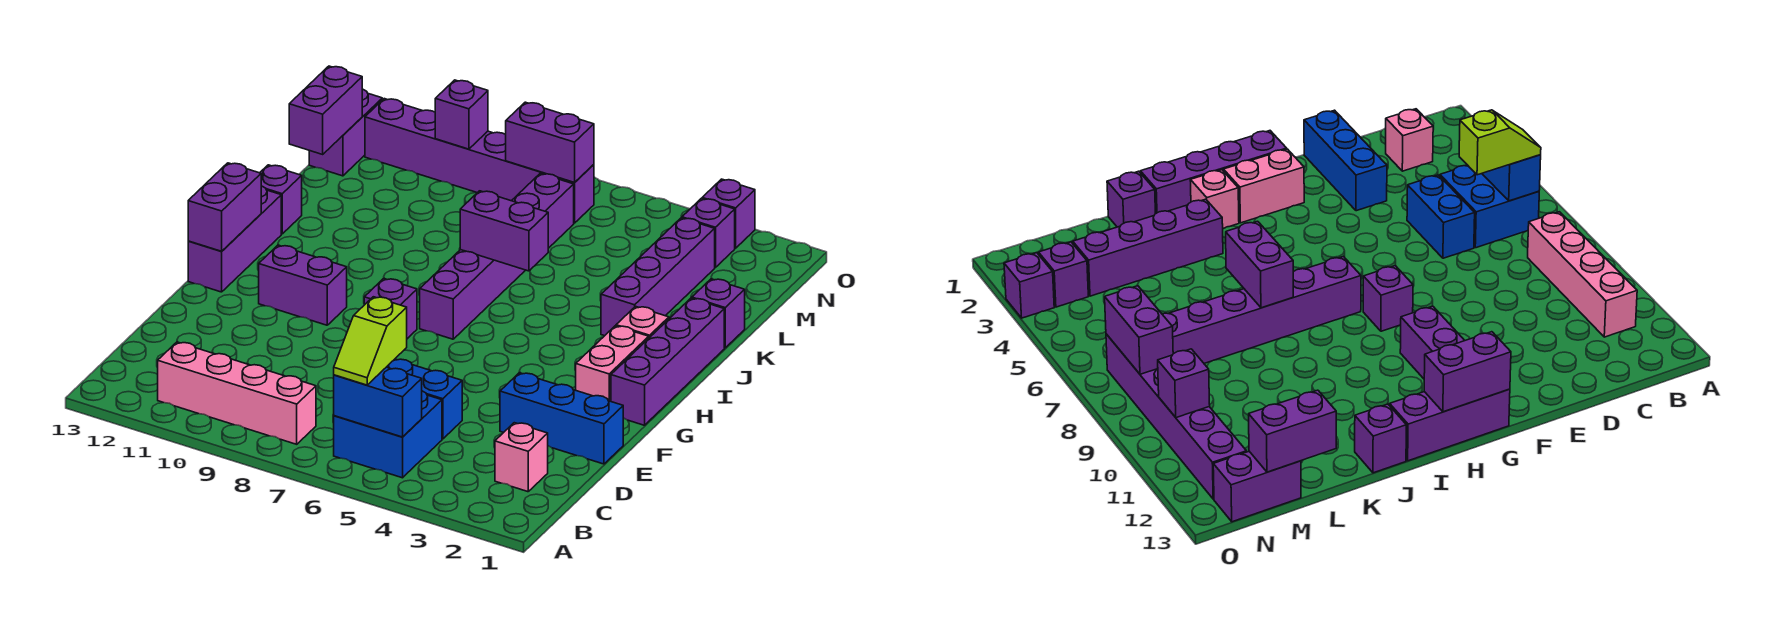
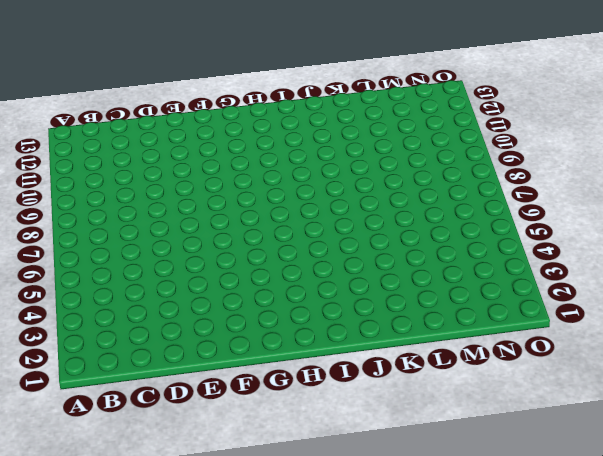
none -> blue brick B5:C6 level 1
none -> pink brick B8:B11 level 1
none -> pink brick C2 level 1

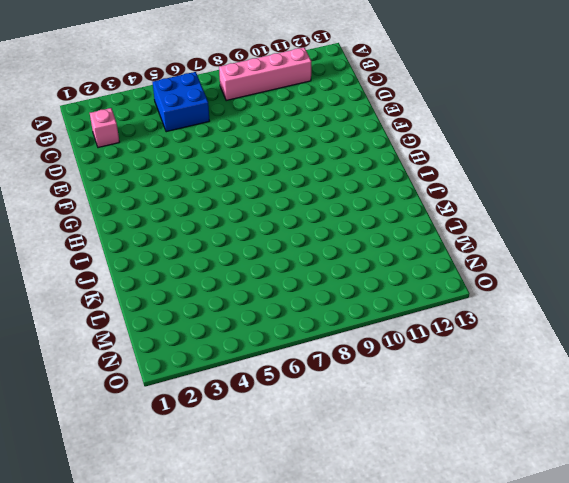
none -> blue brick D5:D6 level 1
none -> blue brick E1:E3 level 1
none -> purple brick G1:J1 level 1

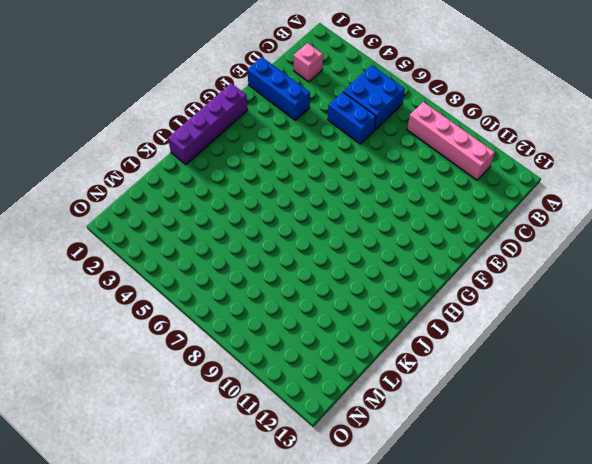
none -> pink brick G2:H2 level 1
none -> purple brick G8 level 1
none -> purple brick G10:G11 level 1

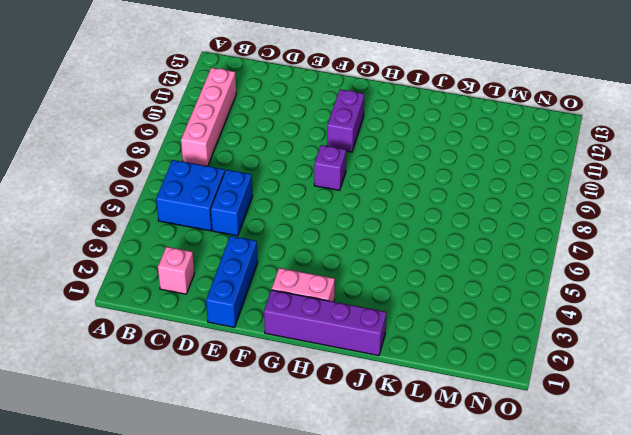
none -> purple brick G13:I13 level 1
none -> purple brick H7:M7 level 1
none -> pink brick I2 level 1

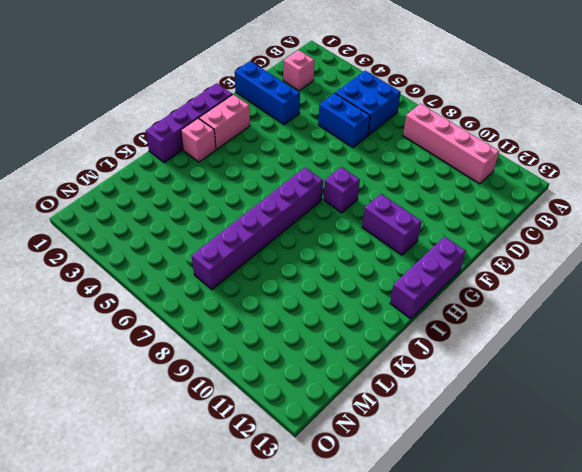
none -> purple brick J3:M3 level 1
none -> purple brick J13 level 1
none -> purple brick K1 level 1

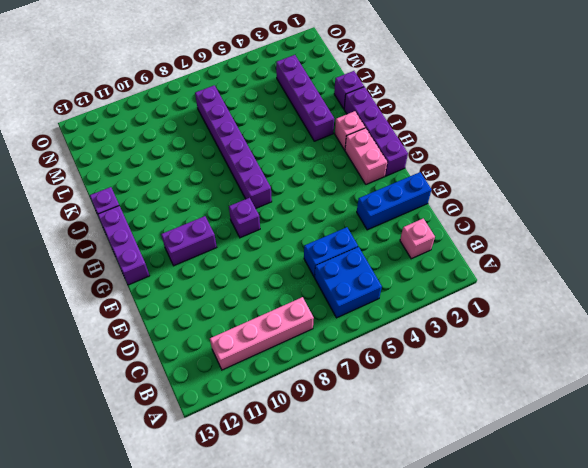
none -> purple brick M13:N13 level 1
none -> purple brick N3 level 1
none -> purple brick N7:N12 level 1

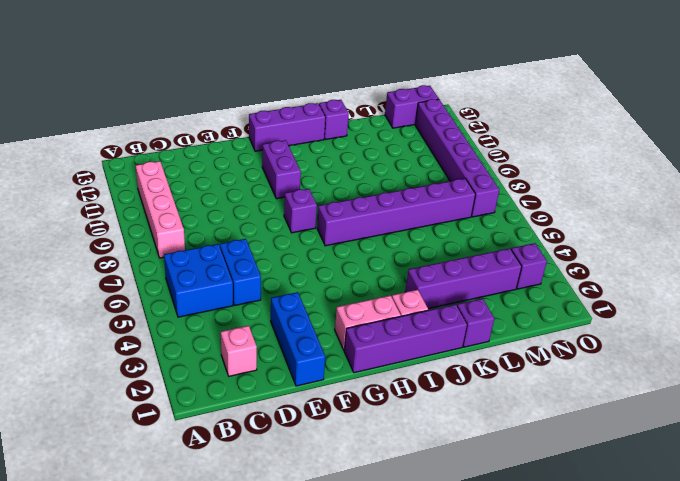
none -> purple brick O3 level 1
none -> blue brick B5:B6 level 2
none -> purple brick G13:H13 level 2

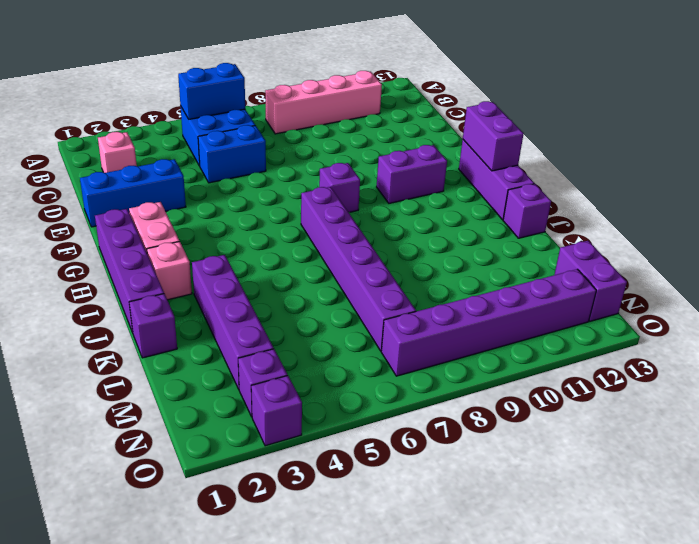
none -> purple brick J6:J7 level 2
none -> purple brick L13:M13 level 2
none -> purple brick N7:N8 level 2

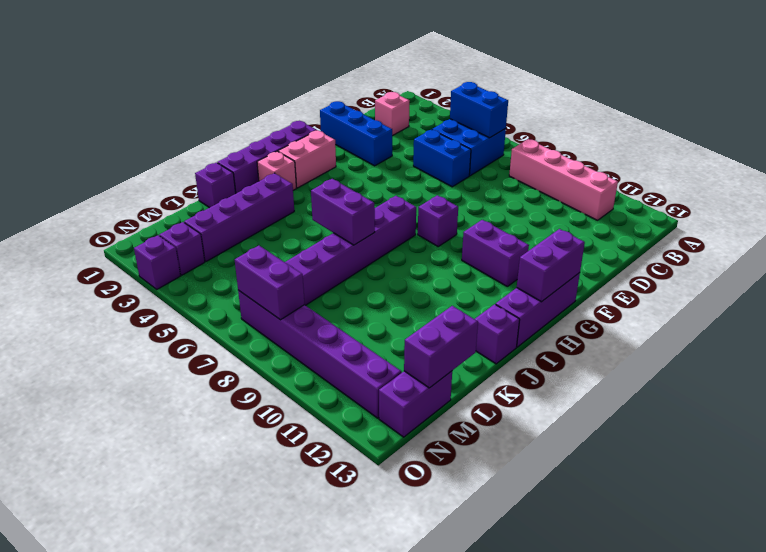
none -> purple brick N10 level 2
none -> lime slope B6:C6 level 3 top C

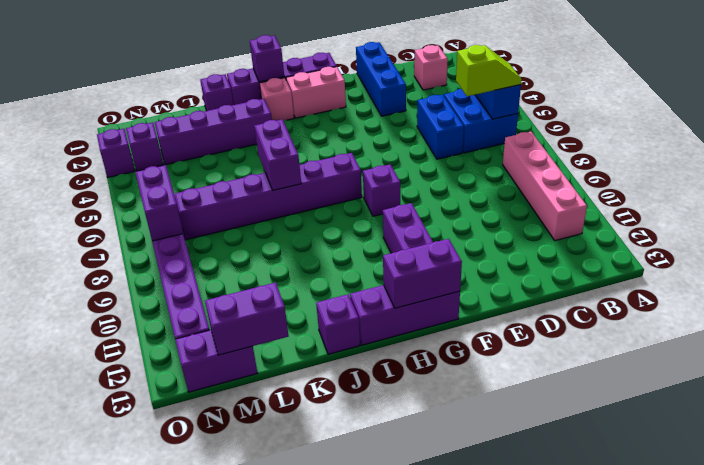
purple brick I1 level 2 -> purple brick N10 level 2

